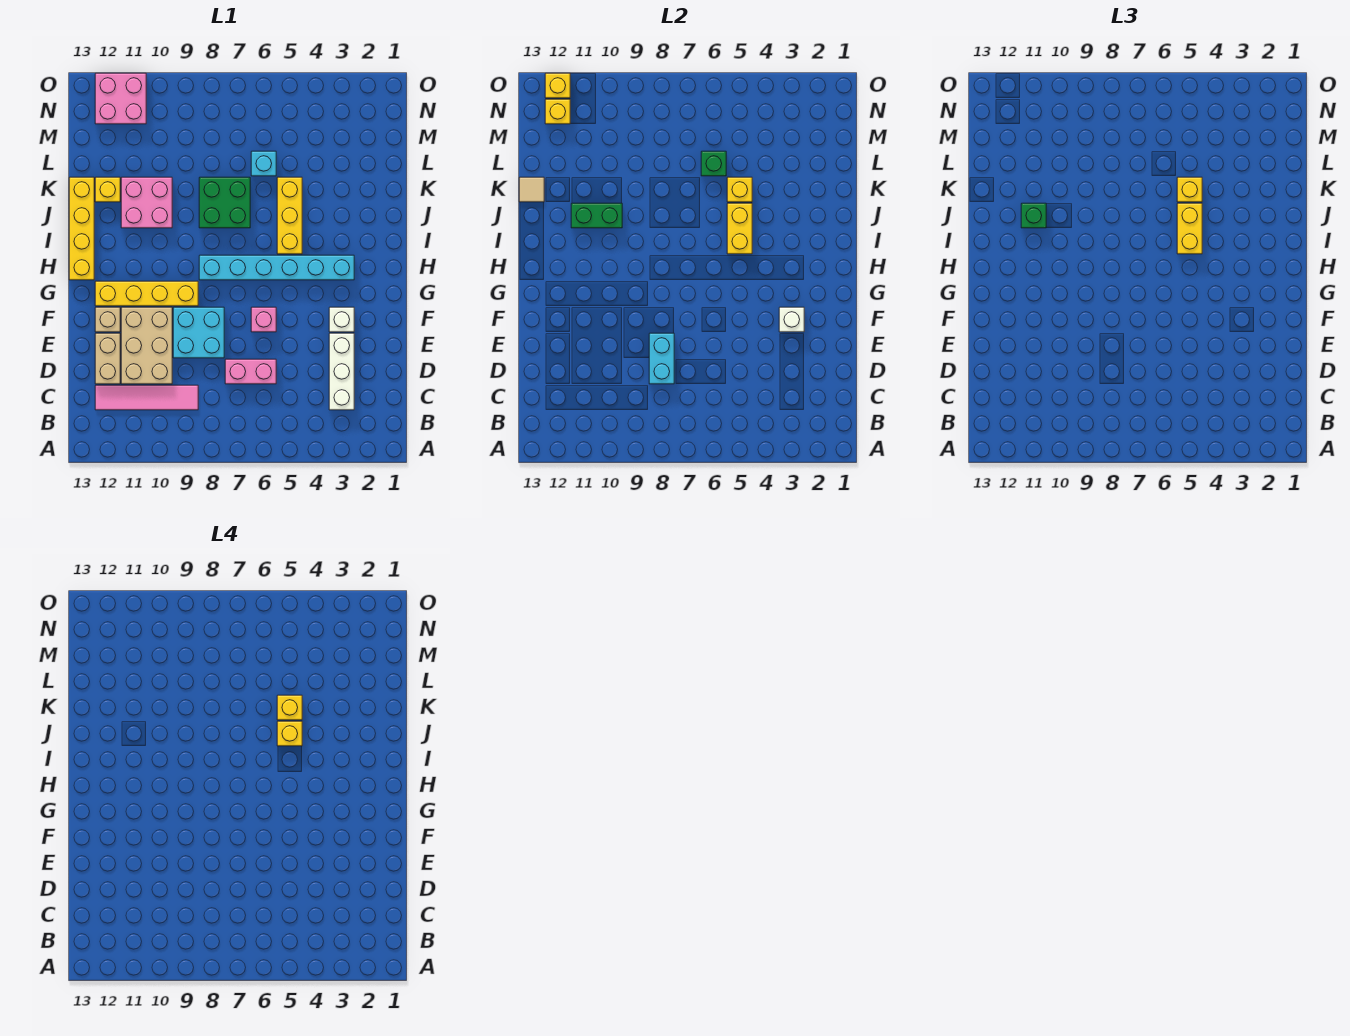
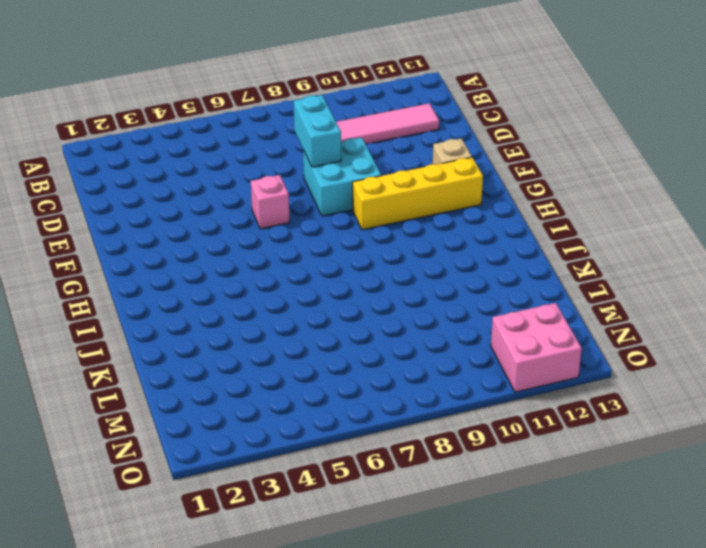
none -> white brick C3:E3 level 1
none -> pink brick D6:D7 level 1
none -> tan brick D10:F11 level 1
none -> tan brick D12:E12 level 1

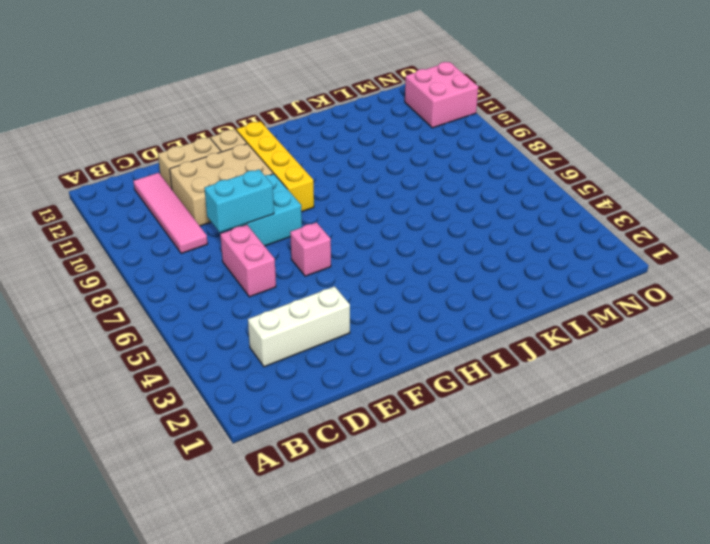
none -> white brick F3 level 1
none -> cyan brick H3:H8 level 1
none -> yellow brick H13:K13 level 1
none -> yellow brick I5:K5 level 1

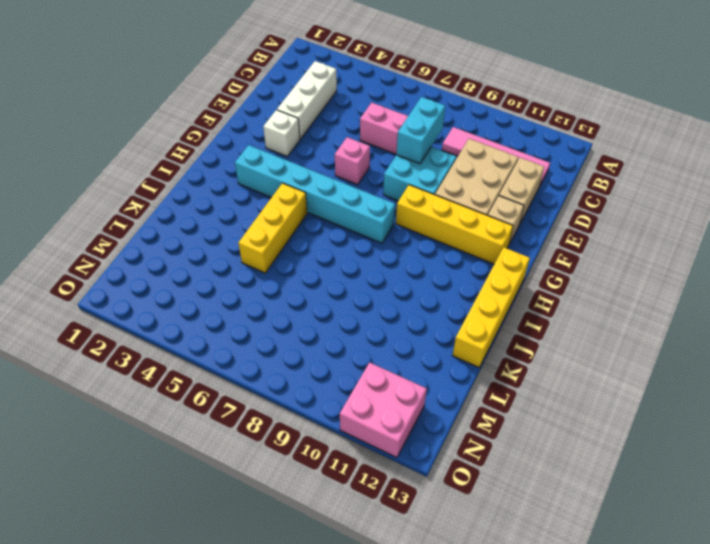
none -> green brick J7:K8 level 1
none -> pink brick J10:K11 level 1
none -> yellow brick K12 level 1
none -> cyan brick L6 level 1

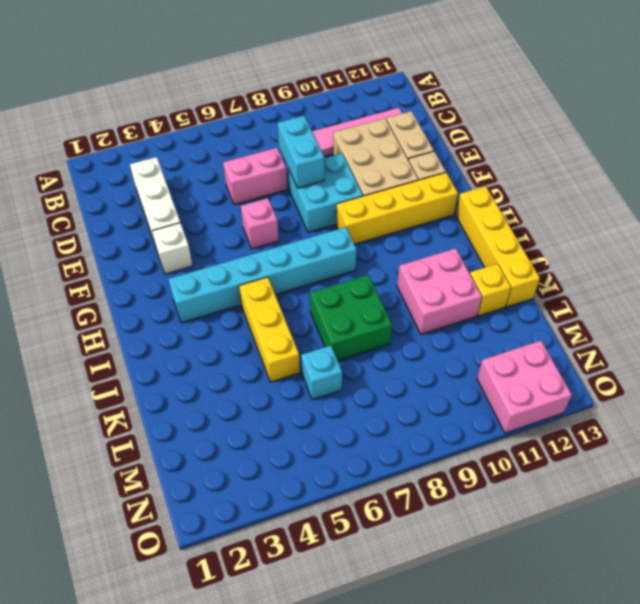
none -> white brick F3 level 2
none -> yellow brick I5:J5 level 2
none -> green brick J10:J11 level 2
none -> yellow brick K5 level 2

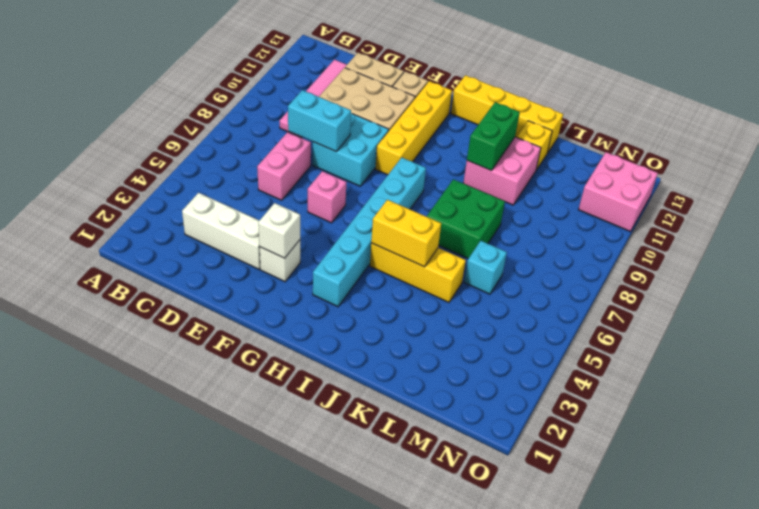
none -> yellow brick K5 level 2
none -> tan tile K13 level 2
none -> green brick L6 level 2
none -> yellow brick N12 level 2

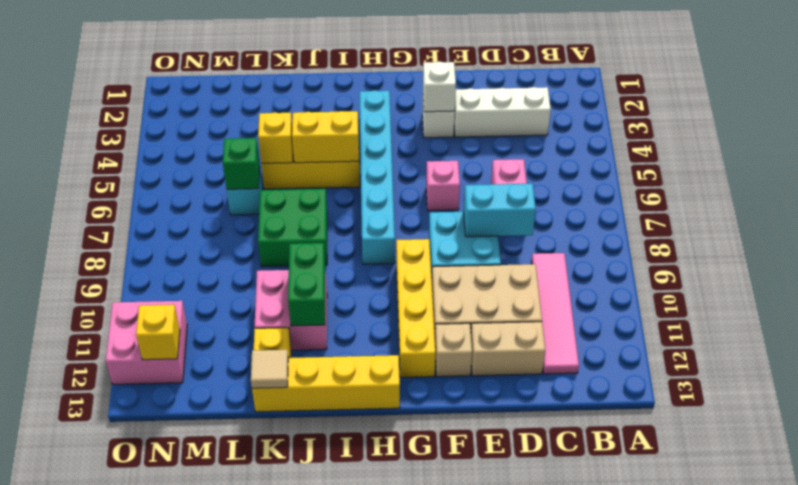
none -> yellow brick O12 level 2
none -> yellow brick I5:J5 level 3
none -> green brick J11 level 3
none -> yellow brick K5 level 3

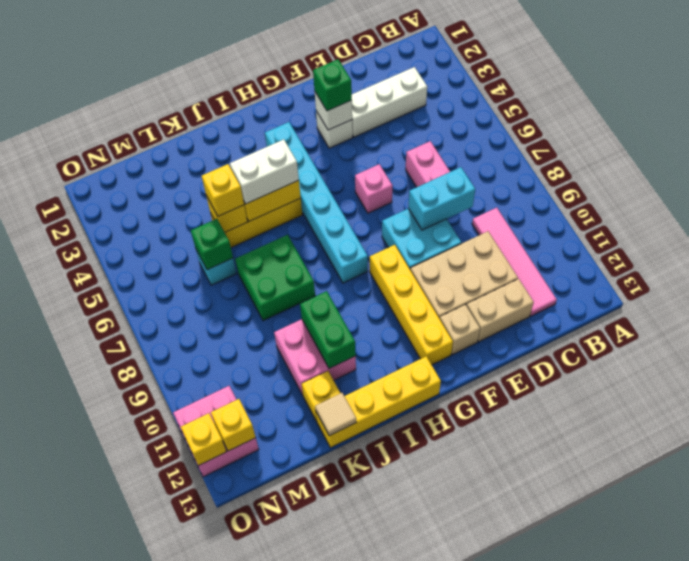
green brick F3 level 3 -> green brick J11 level 3
white brick I5:J5 level 3 -> yellow brick I5:J5 level 3
none -> yellow brick J5 level 4
none -> yellow brick K5 level 4

